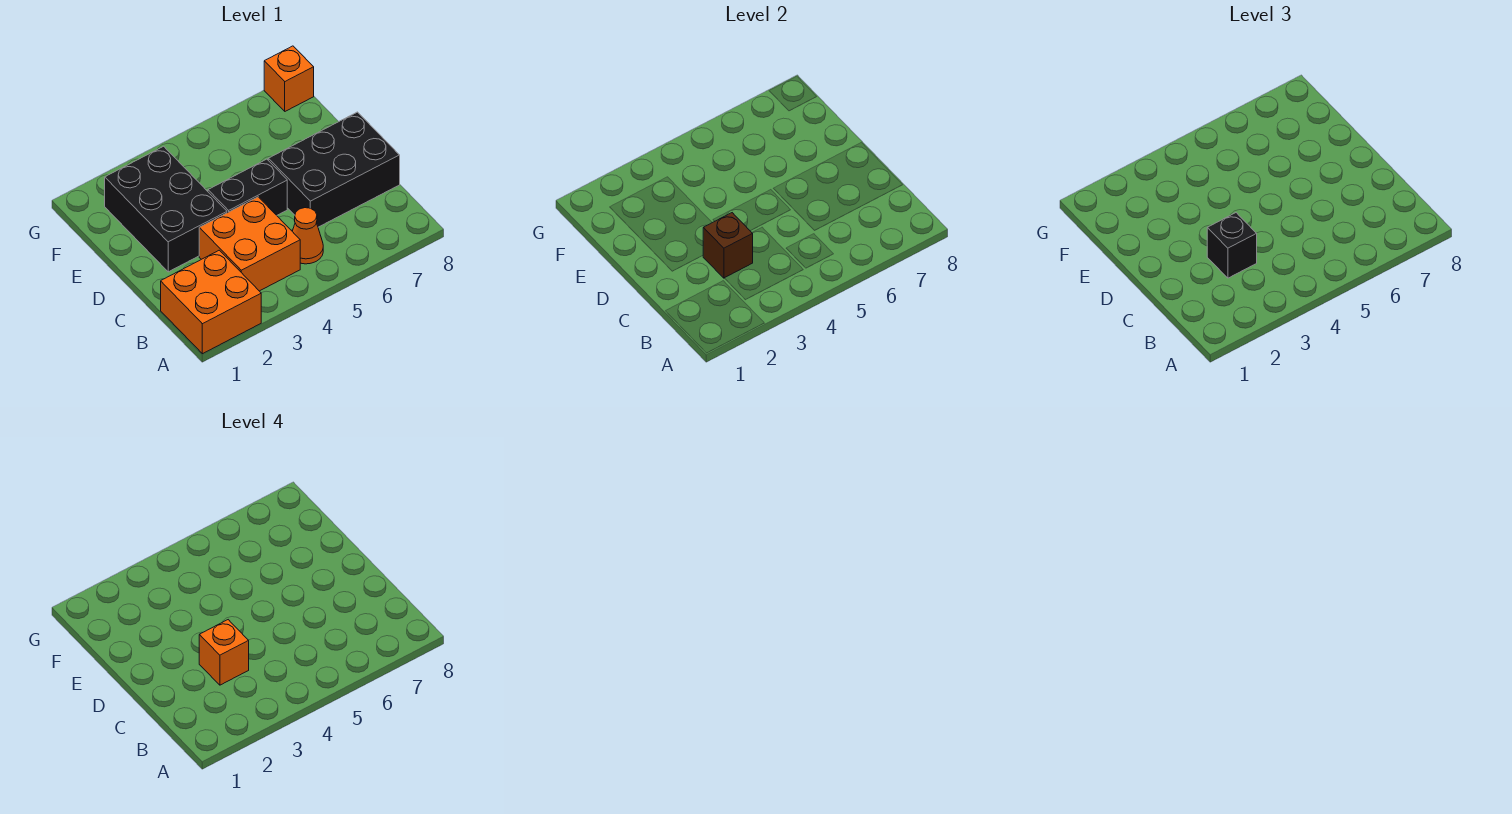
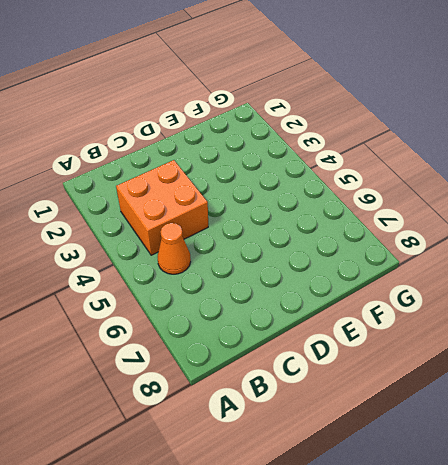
none -> orange brick A1:B2 level 1
none -> black brick C6:D8 level 1

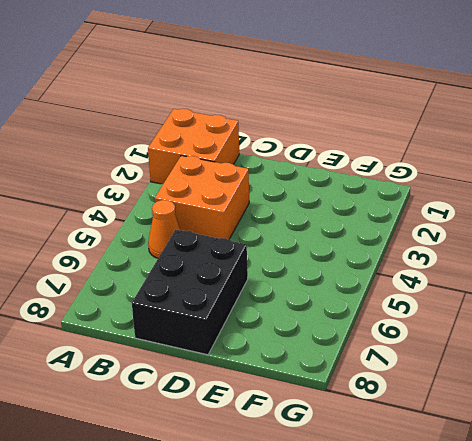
none -> black brick D2:F3 level 1
none -> black brick D4:D5 level 1

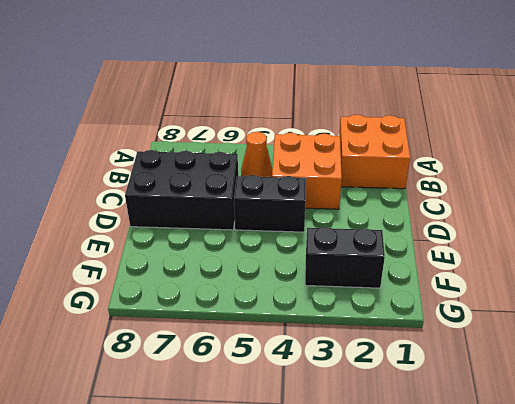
black brick F2:F3 level 1 -> black brick D2:F3 level 1
none -> orange brick G8 level 1
none -> brown brick C3 level 2

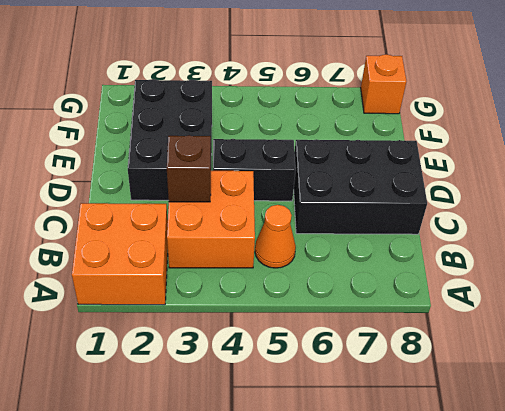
none -> black brick C3 level 3
none -> orange brick C3 level 4

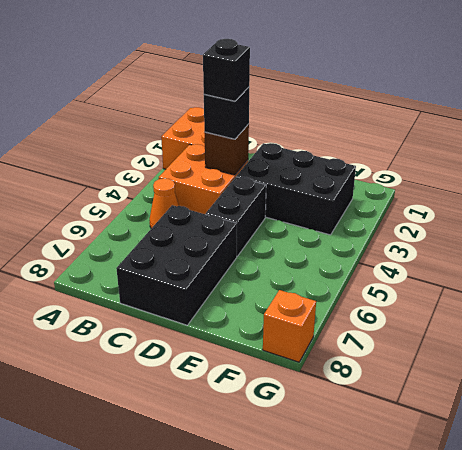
black brick C3 level 4 -> orange brick C3 level 4

